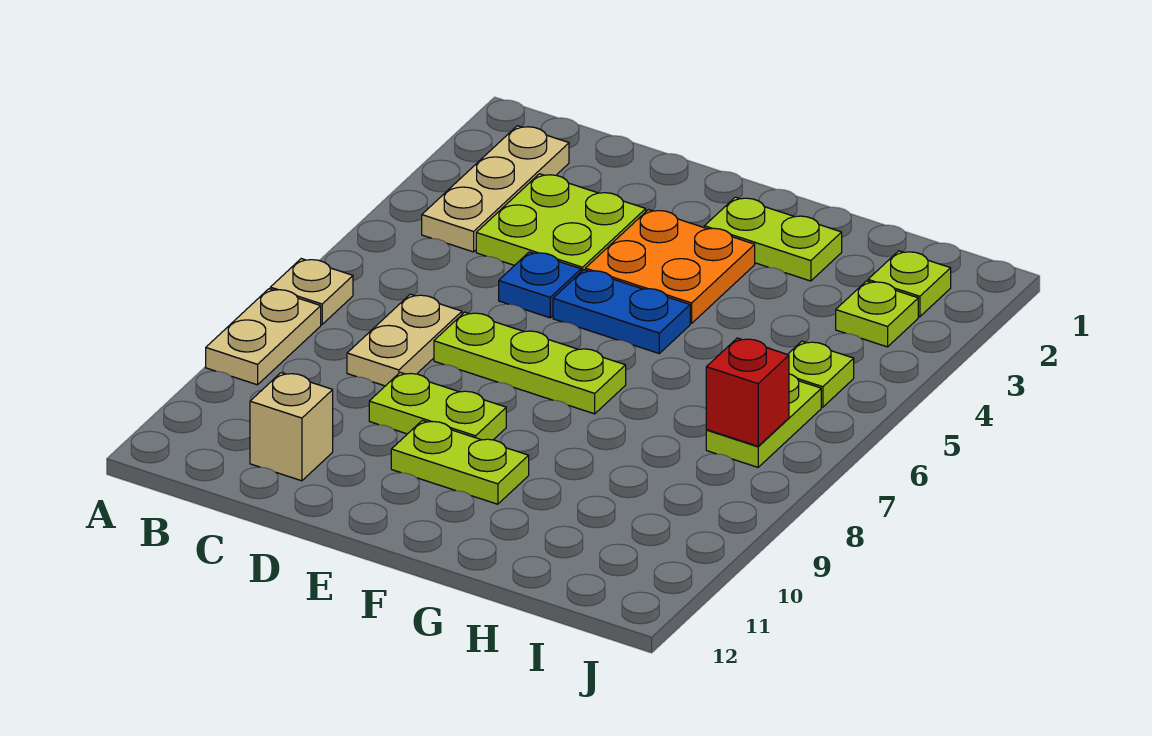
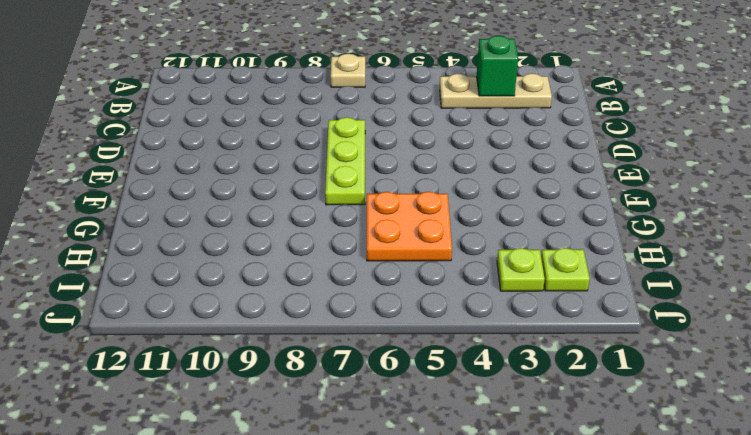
green brick B3 level 2 -> none
orange plate G5:H6 level 1 -> orange plate E3:F4 level 1
none -> tan plate A8:A9 level 1
none -> lime plate C3:D4 level 1
none -> tan plate C7:C8 level 1

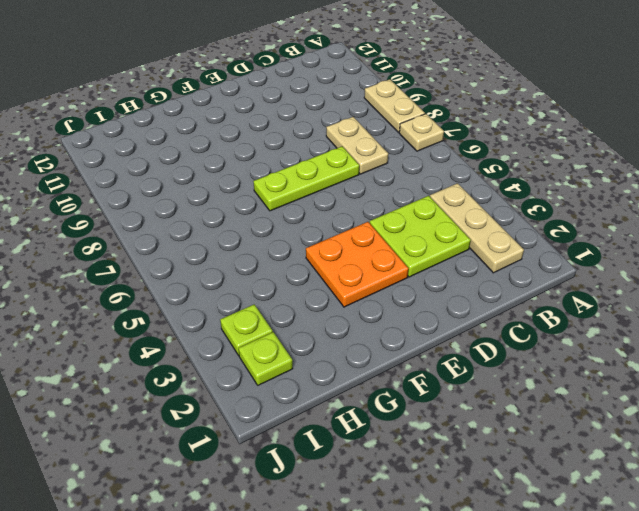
none -> tan brick C11 level 1
none -> blue plate D5 level 1
none -> lime plate D9:E9 level 1

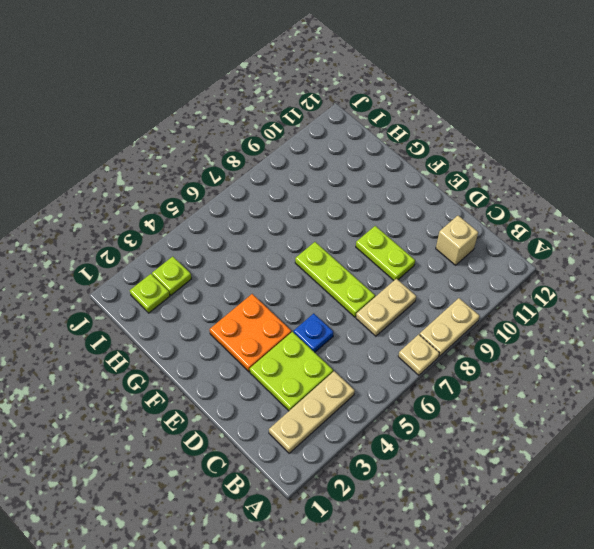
none -> blue plate E5:F5 level 1
none -> lime plate E10:F10 level 1
none -> lime plate F2:G2 level 1

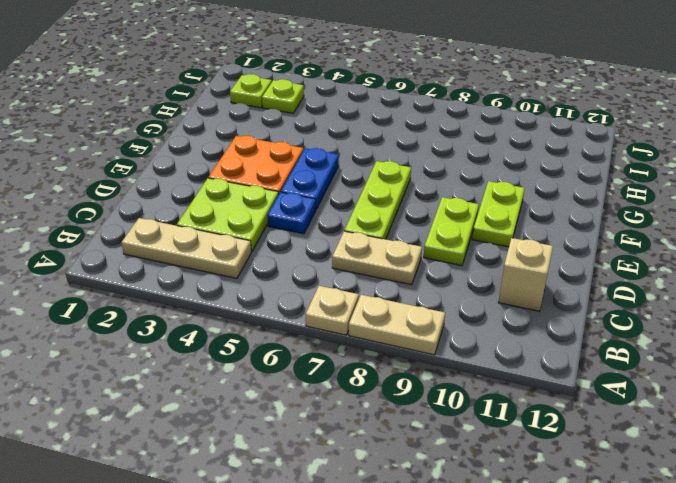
none -> lime plate F2:G2 level 1
none -> lime plate I5 level 1
none -> lime plate I6:I7 level 1

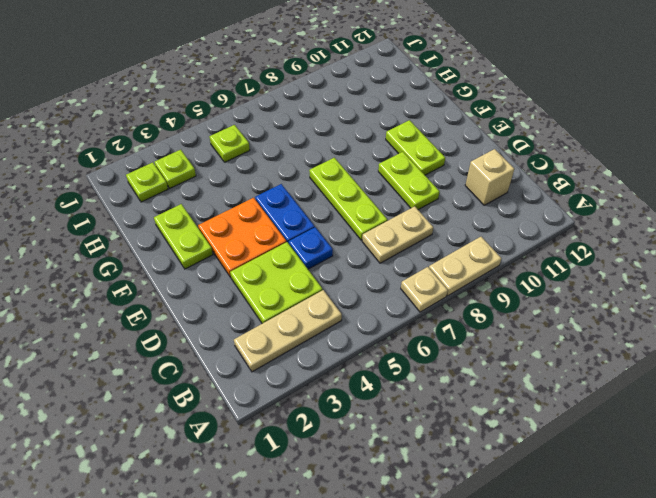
none -> lime plate I6:I7 level 1
none -> red brick I7 level 2

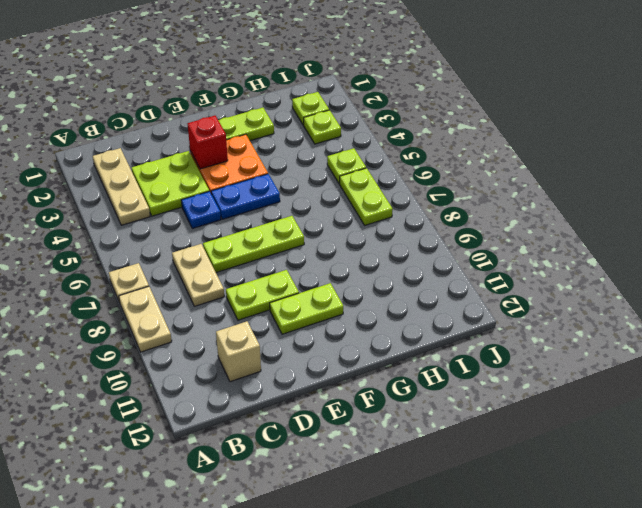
red brick E3 level 2 -> red brick I7 level 2

